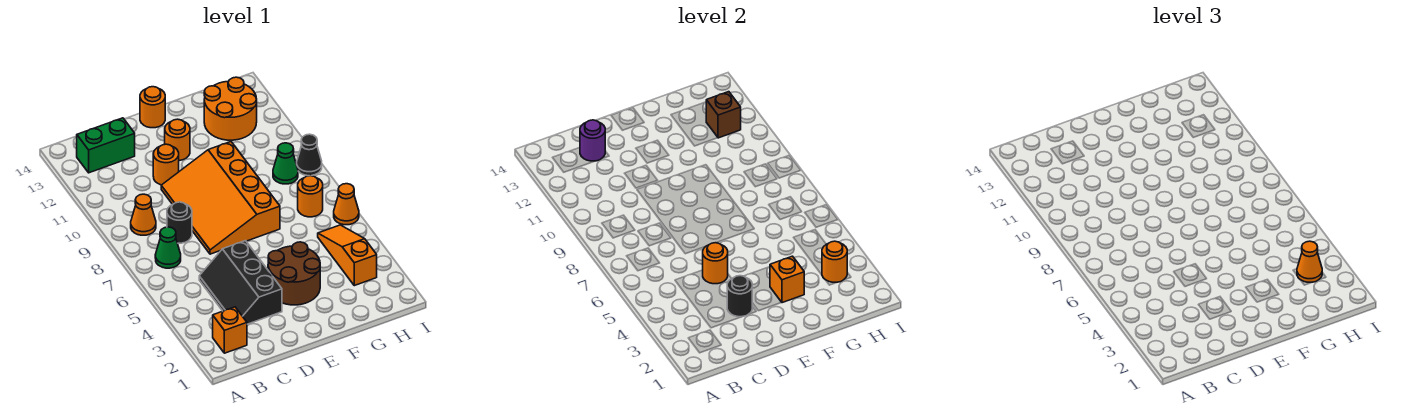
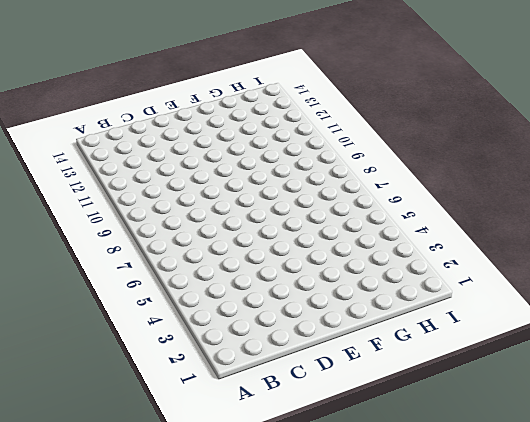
none -> orange brick B2 level 1
none -> green cone B7 level 1
none -> orange cone B9 level 1

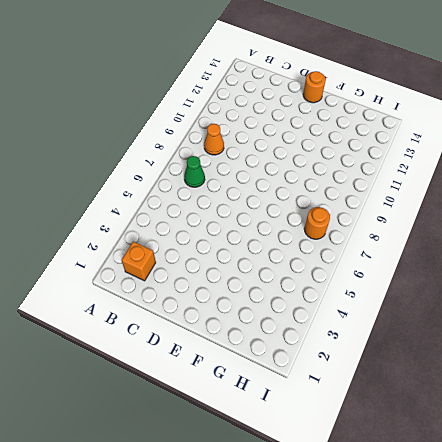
none -> green brick B13:C13 level 1
none -> black slope C3:D5 level 1 top D
none -> black round brick C8 level 1

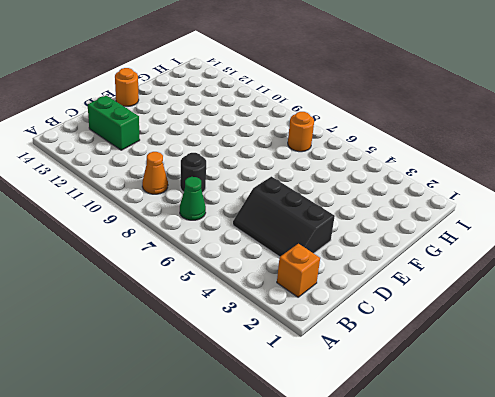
green brick C12:C13 level 1 -> green brick B13:C13 level 1
none -> orange slope D7:F10 level 1 top F
none -> orange round brick D11 level 1
none -> brown round brick E3:F4 level 1

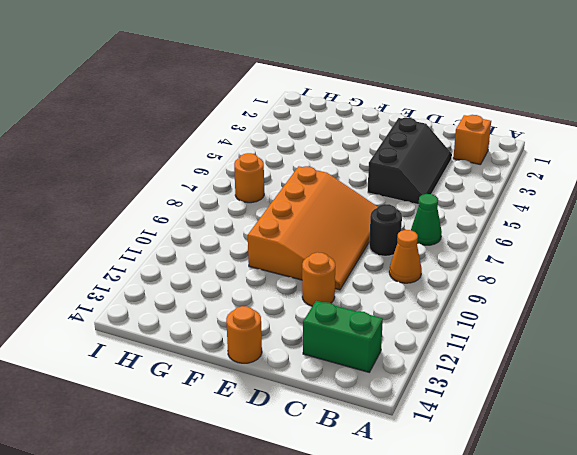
none -> brown round brick E3:F4 level 1
none -> orange round brick E12 level 1
none -> orange round brick G12:H13 level 1

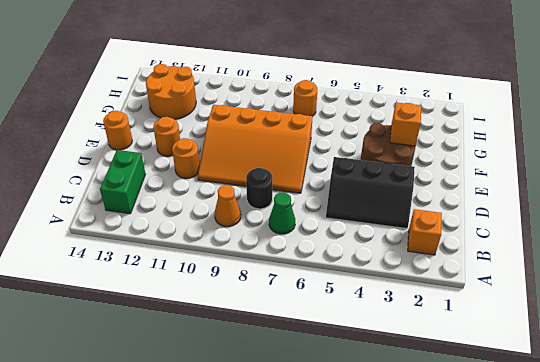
none -> orange slope H3:H5 level 1 top 3
none -> green cone H9 level 1
none -> orange cone I6 level 1

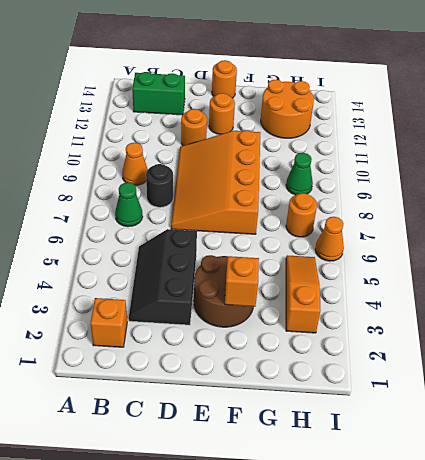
none -> black cone I9 level 1
none -> purple round brick C13 level 2
none -> black round brick D3 level 2

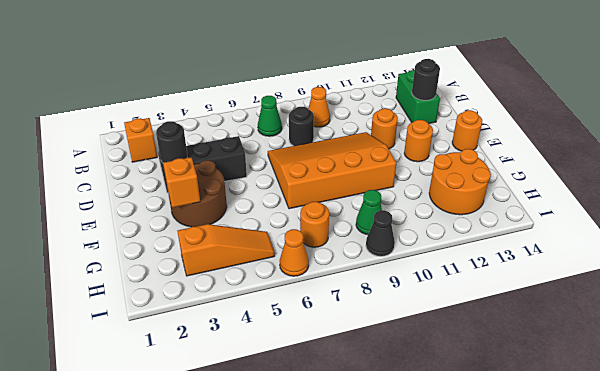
black round brick C13 level 2 -> purple round brick C13 level 2
none -> orange round brick D5 level 2
none -> orange round brick H3 level 2
none -> brown brick H12 level 2

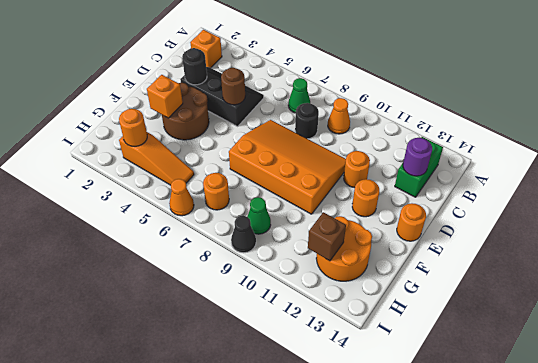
brown round brick D5 level 2 -> orange round brick D5 level 2
none -> orange cone H3 level 3

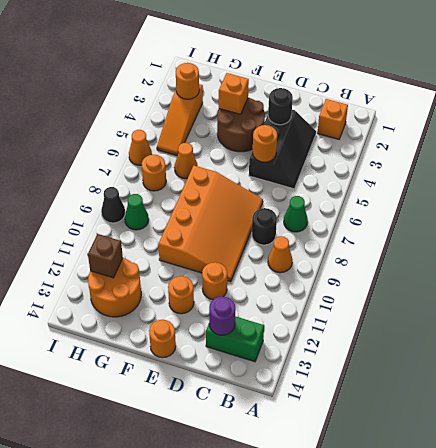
orange cone G6 level 1 -> orange cone H3 level 3

